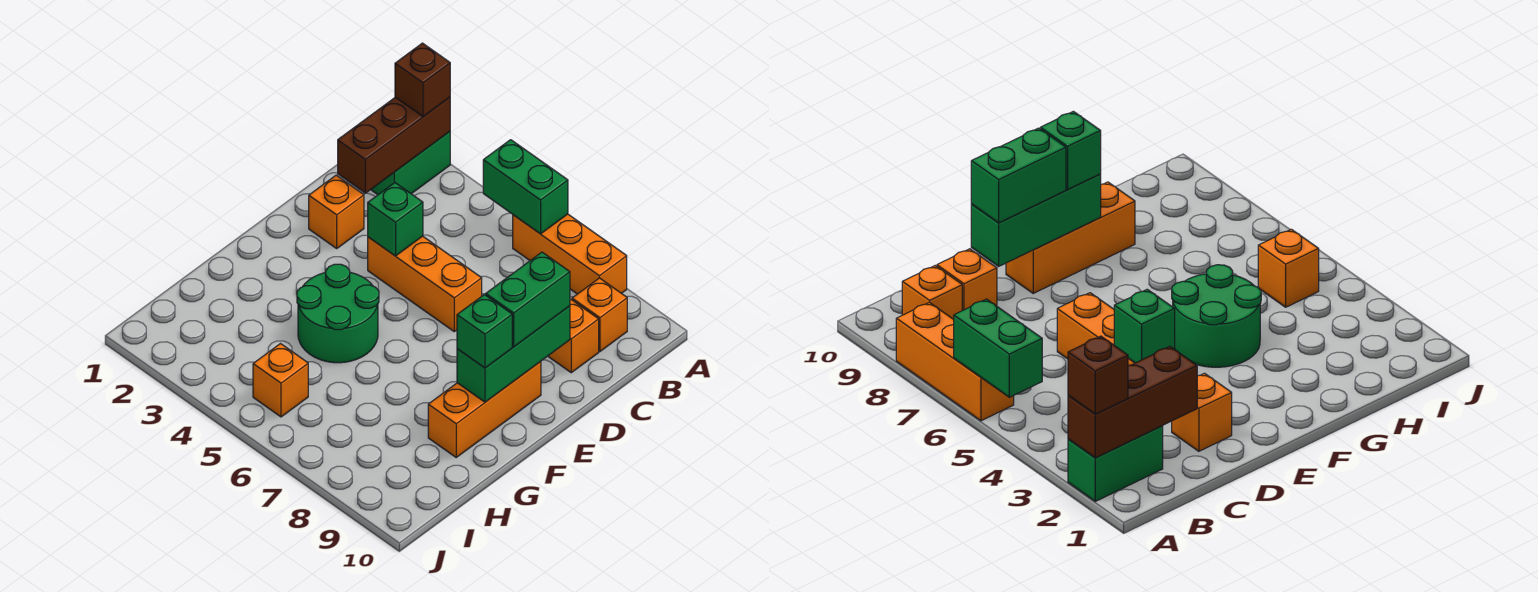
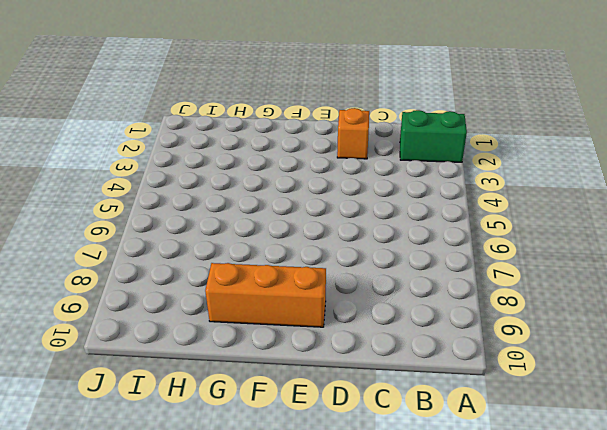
none -> orange brick A6:A8 level 1
none -> orange brick B9 level 1
none -> orange brick C9 level 1

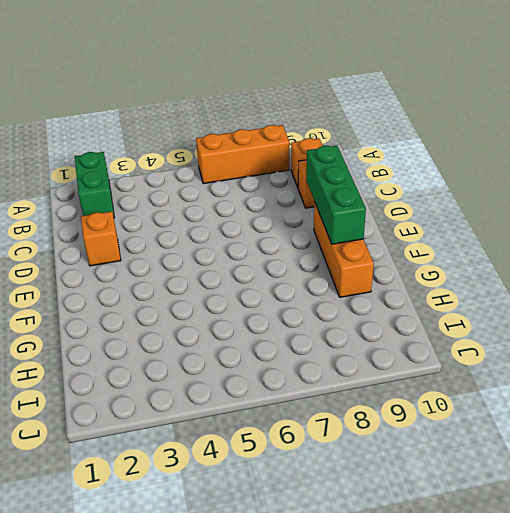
none -> orange brick D4:D6 level 1
none -> green round brick F4:G5 level 1
none -> orange brick I5 level 1

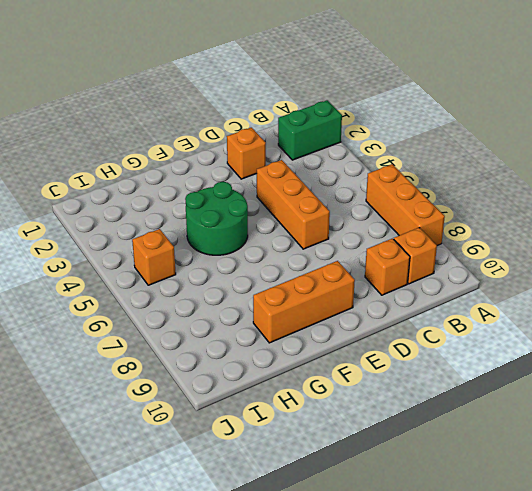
none -> brown brick A2:C2 level 2
none -> green brick A5:A6 level 2
none -> green brick D4 level 2

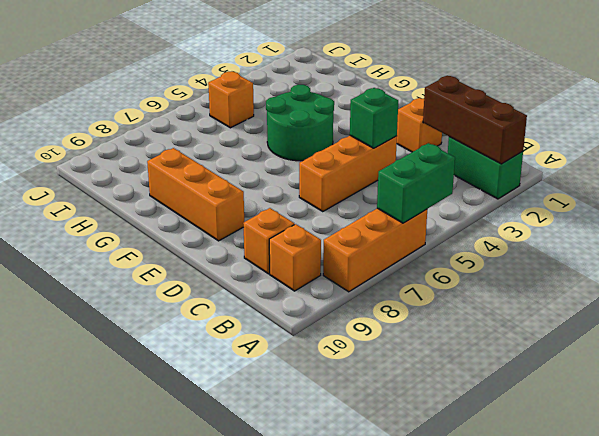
none -> green brick D9:F9 level 2
none -> brown brick A2 level 3
none -> green brick D9:E9 level 3

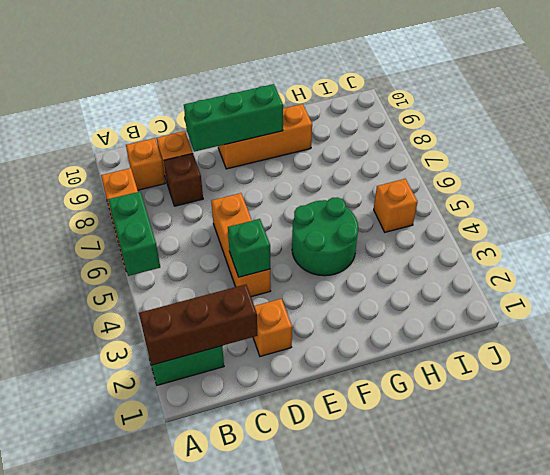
brown brick C8 level 1 -> brown brick A2 level 3
none -> green brick D9:E9 level 3
none -> green brick F9 level 3

